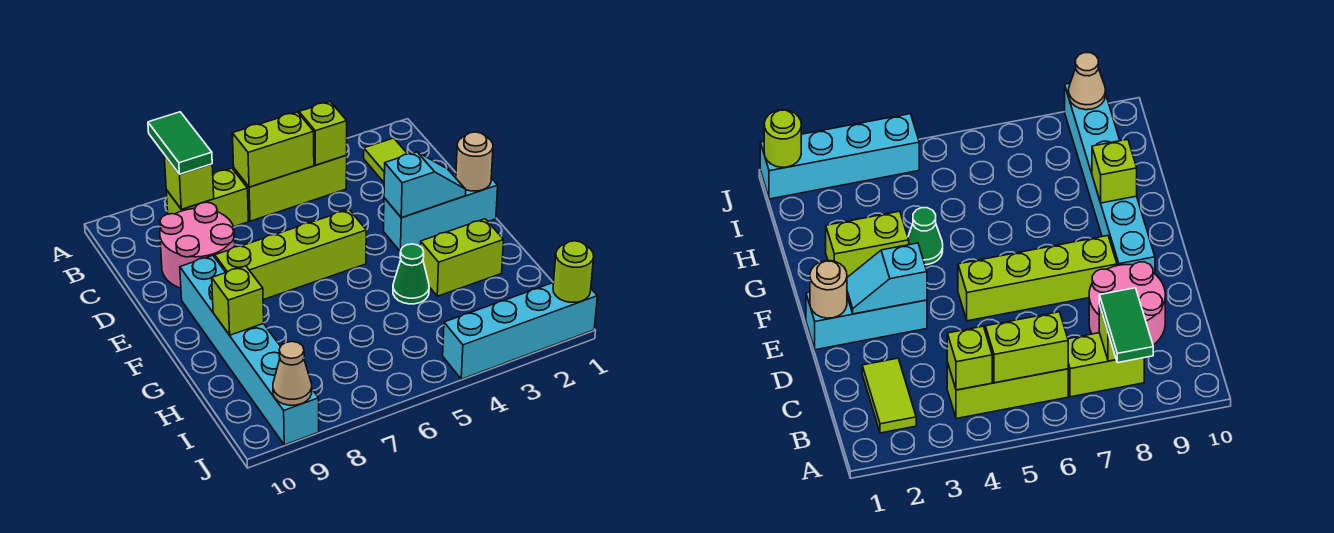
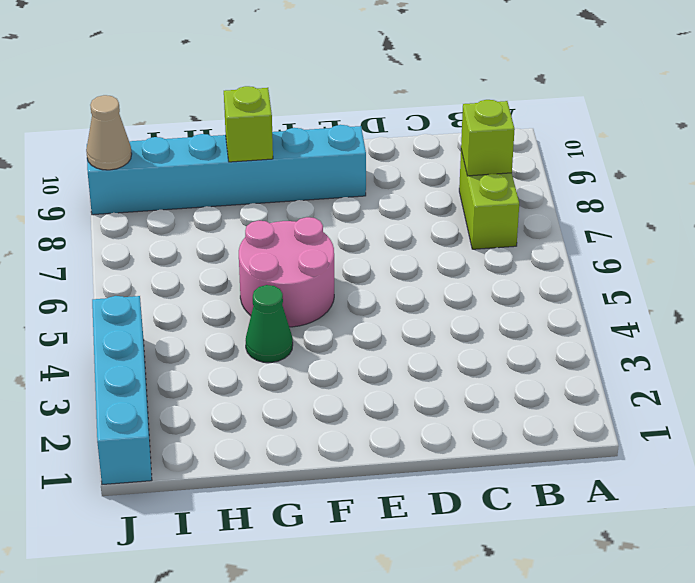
pink round brick F5:G6 level 1 -> pink round brick C8:D9 level 1
none -> lime tile B2:C2 level 1
none -> lime brick B4:B6 level 1
none -> cyan brick E1:E3 level 1

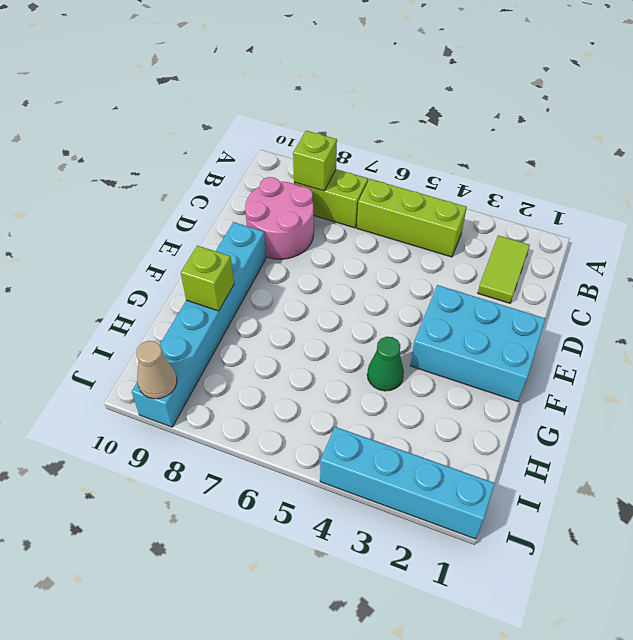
cyan brick E1:F3 level 1 -> cyan brick E1:E3 level 1
none -> lime brick E5:E8 level 1
none -> lime brick G2:G3 level 1
none -> lime brick B4 level 2

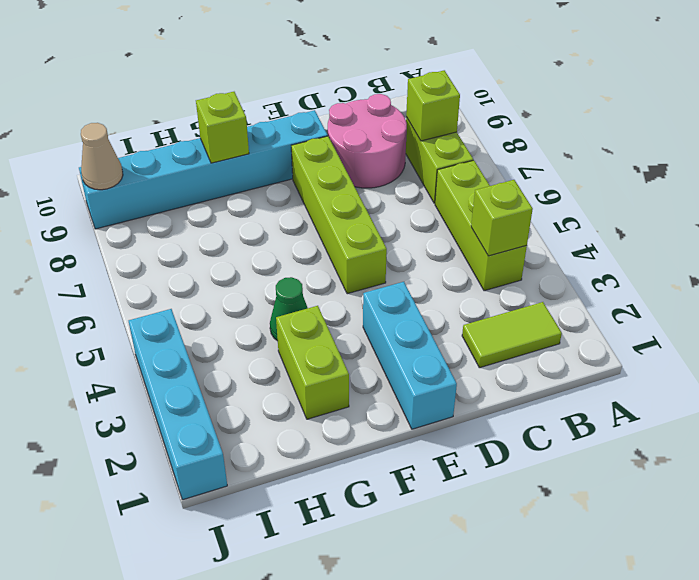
none -> lime brick B5:B6 level 2
none -> tan round brick E1 level 2
none -> cyan slope E2:E3 level 2 top 3

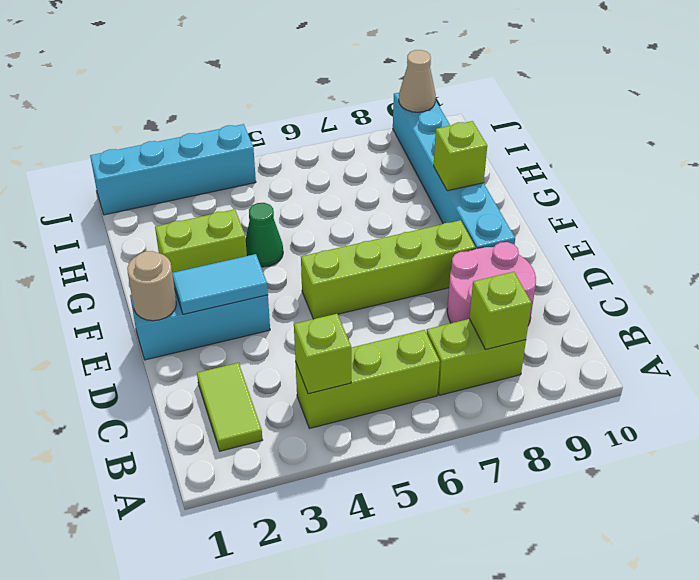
cyan tile E2:E3 level 2 -> cyan slope E2:E3 level 2 top 3
none -> lime brick B5:B6 level 2
none -> lime round brick J1 level 2
none -> green tile A8:B8 level 3

